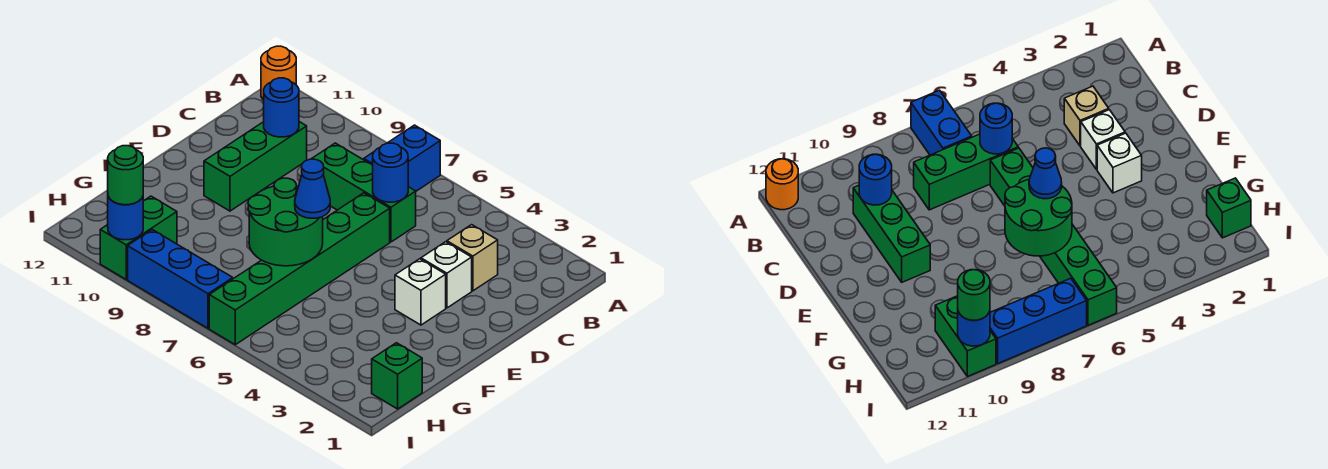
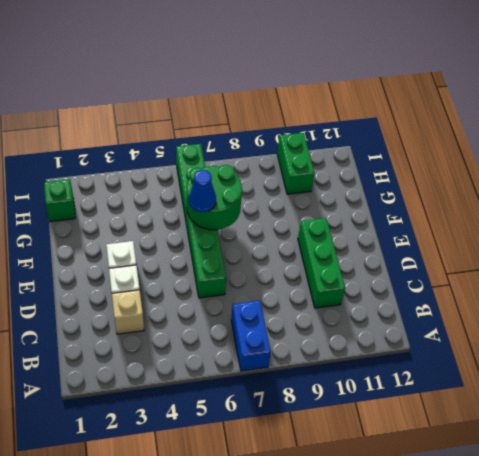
none -> orange round brick A12 level 1
none -> green brick C6:C8 level 1
none -> blue brick I7:I9 level 1

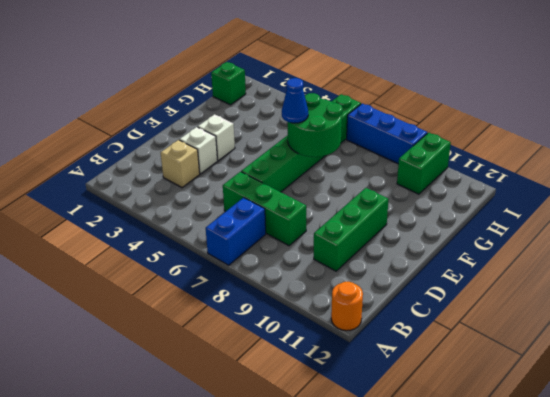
none -> blue round brick C6 level 2
none -> blue round brick C10 level 2
none -> blue round brick I10 level 2

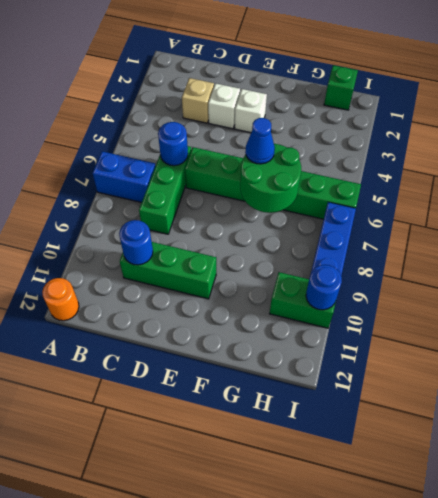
none -> green round brick I10 level 3

